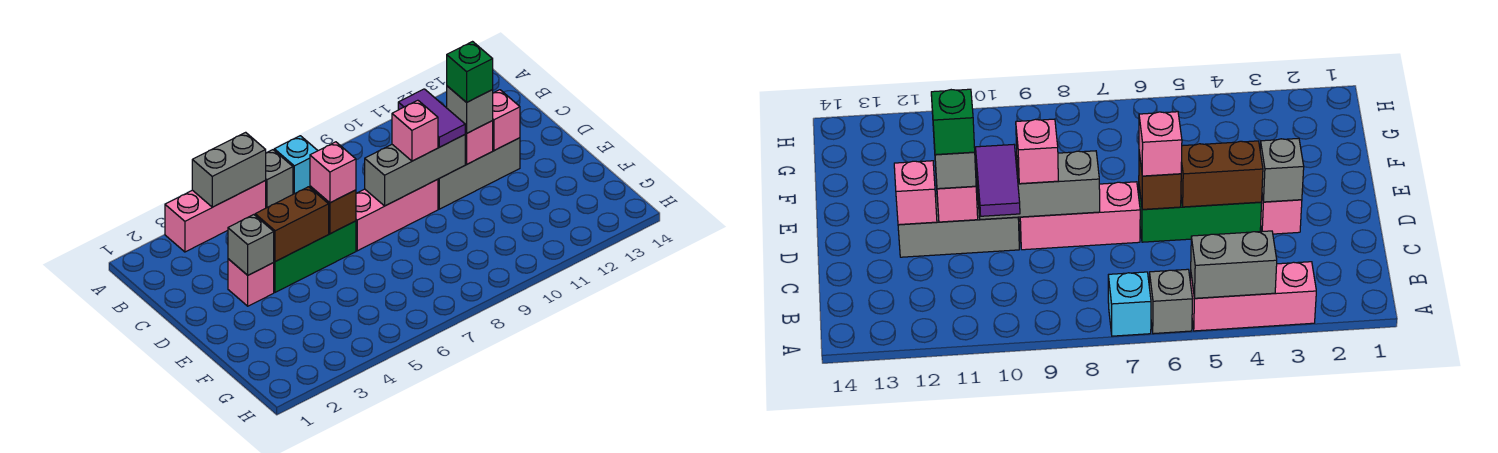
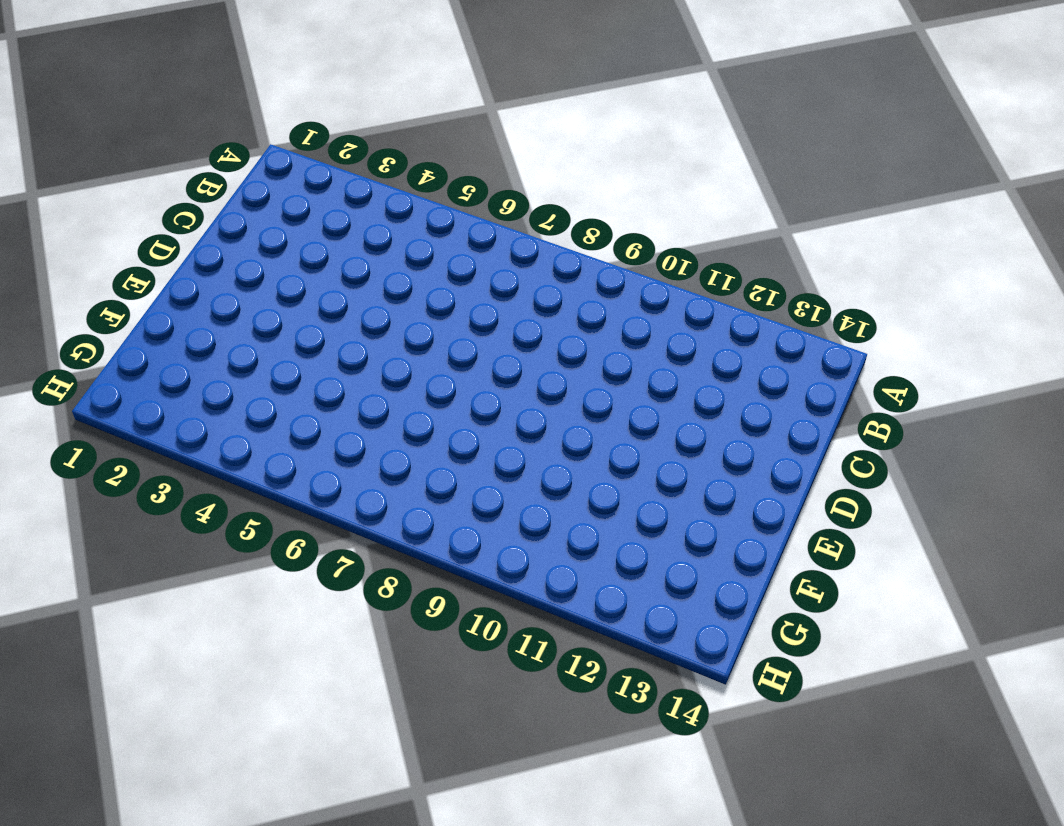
none -> pink brick A3:A5 level 1
none -> grey brick A6 level 1
none -> cyan brick A7 level 1

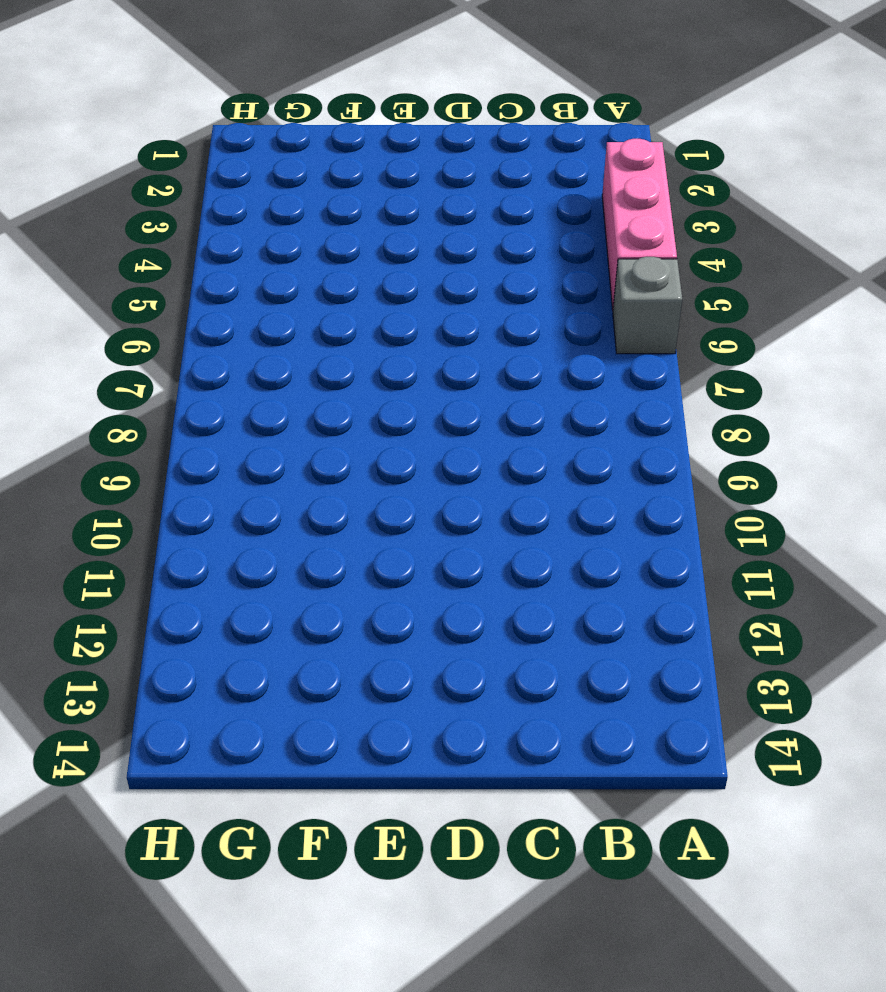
none -> cyan brick A7 level 1
none -> pink brick D3 level 1
none -> green brick D4:D6 level 1

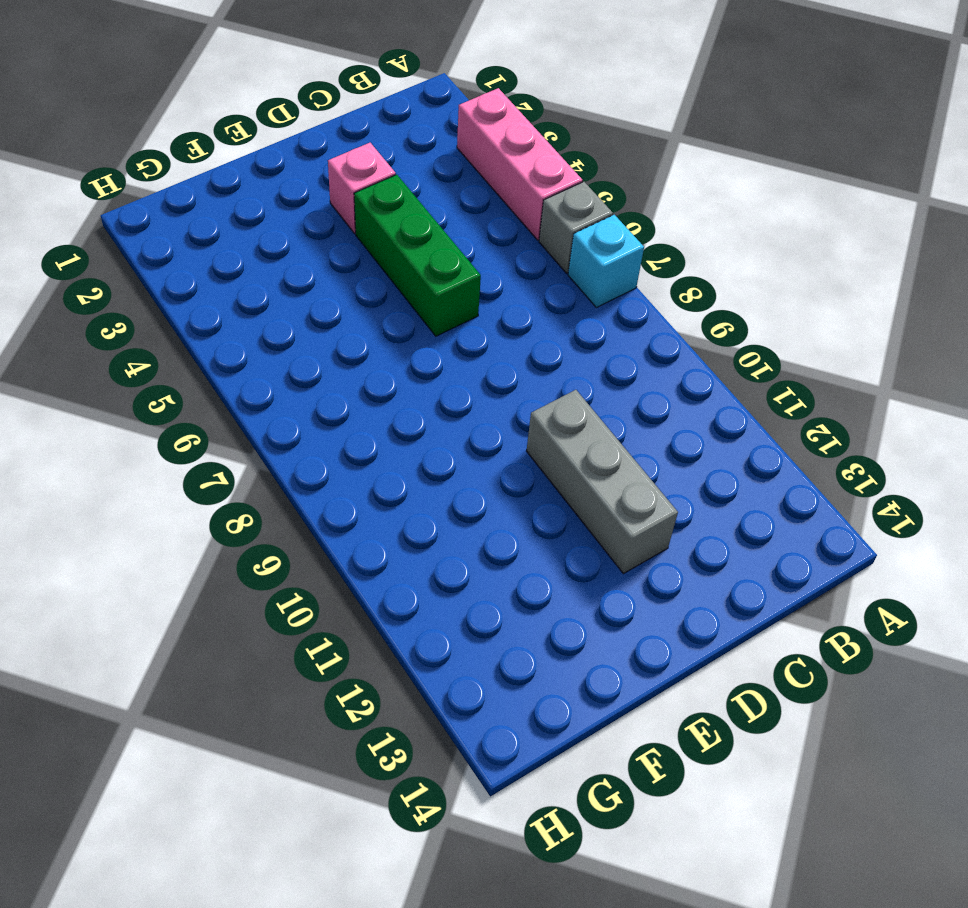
none -> pink brick D7:D9 level 1
none -> grey brick A4:A5 level 2
none -> grey brick D3 level 2

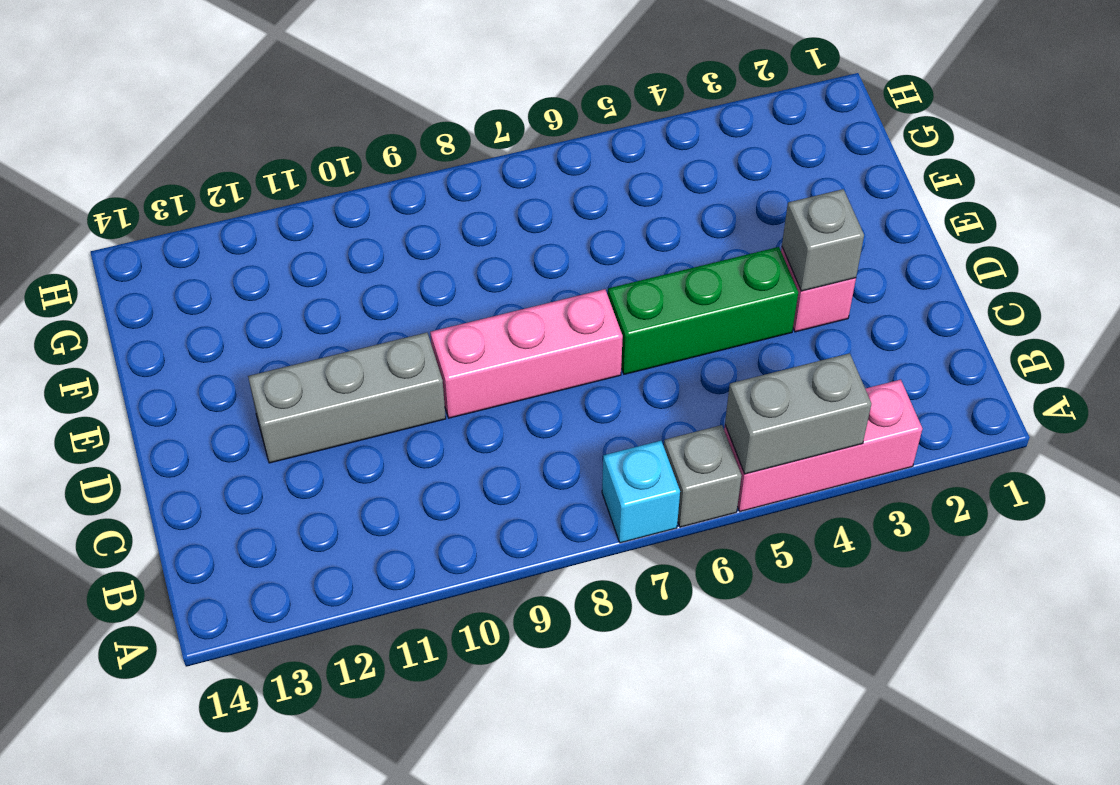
none -> brown brick D4:D5 level 2
none -> brown brick D6 level 2
none -> grey brick D8:D10 level 2

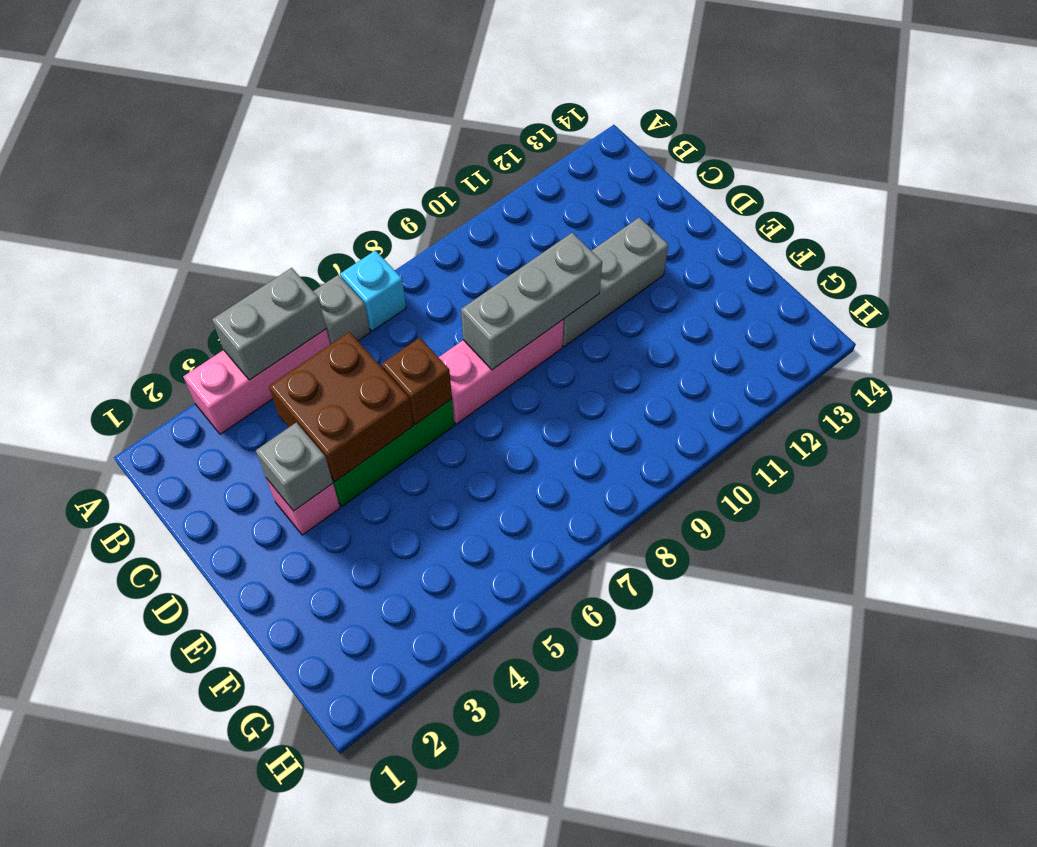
brown brick C4:D5 level 2 -> brown brick D4:D5 level 2
none -> pink brick D11 level 2
none -> pink brick D12 level 2
none -> purple tile C10:D10 level 3

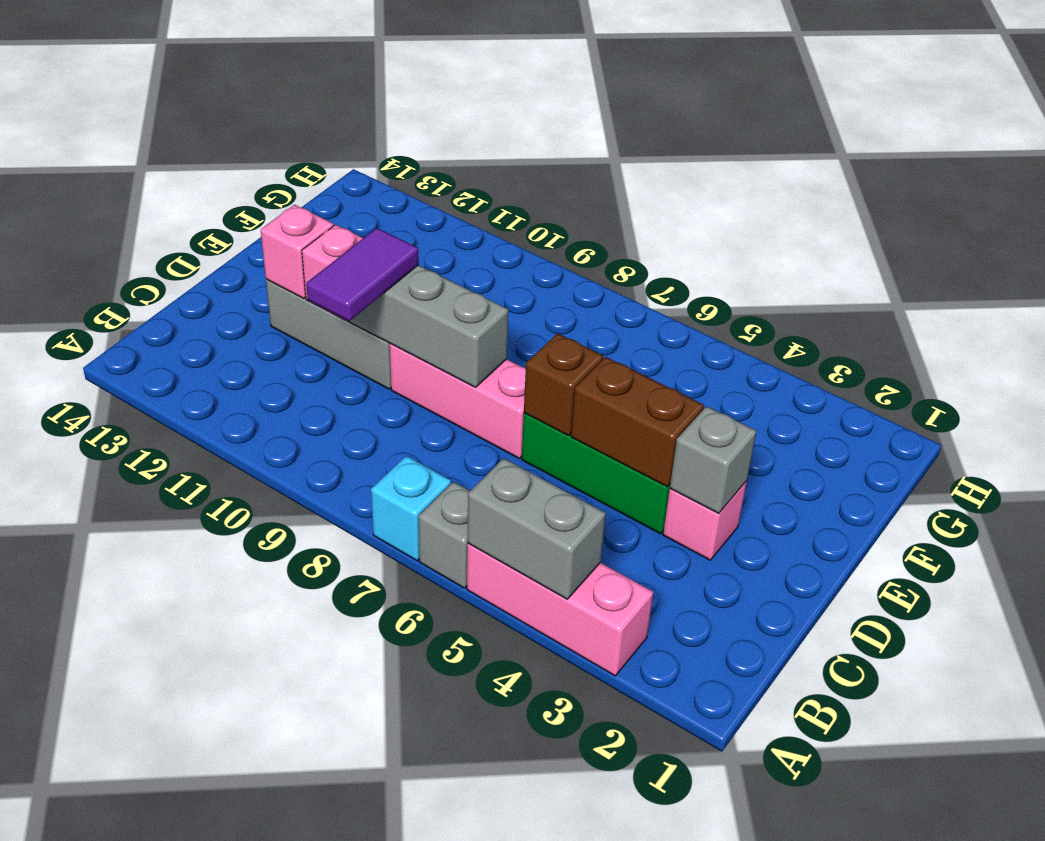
none -> pink brick D6 level 3
none -> pink brick D9 level 3
none -> grey brick D11 level 3

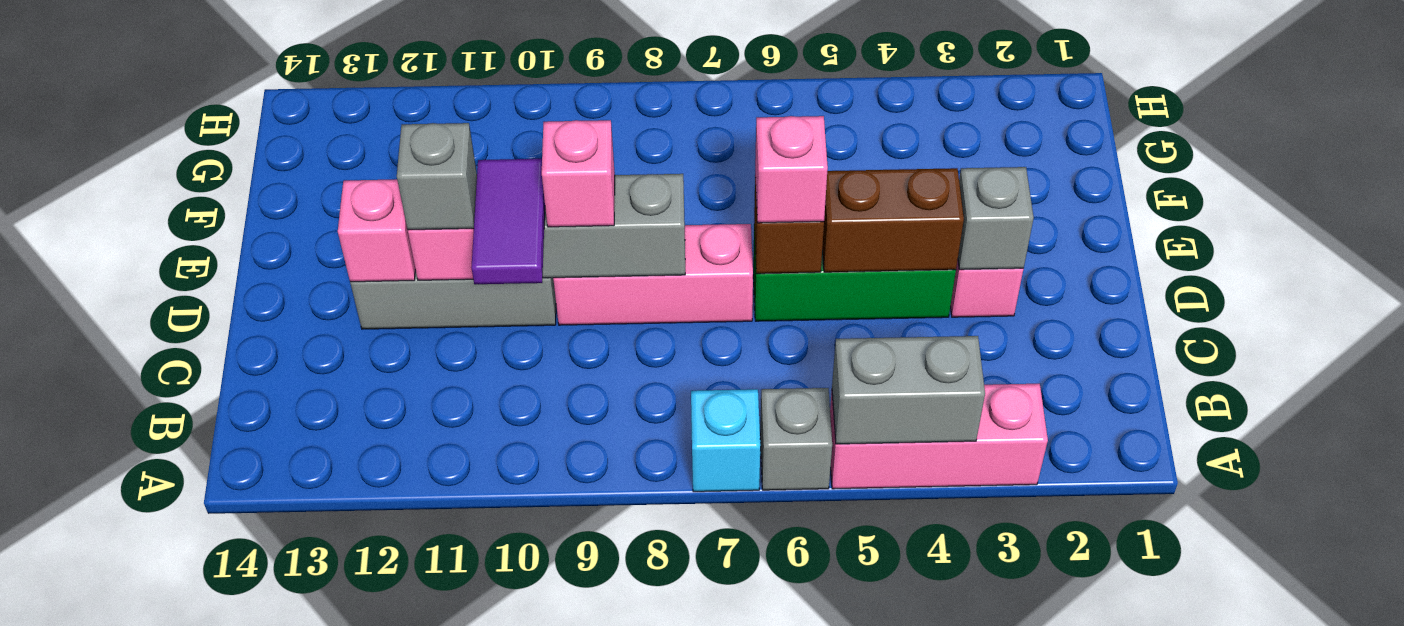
none -> green brick D11 level 4

